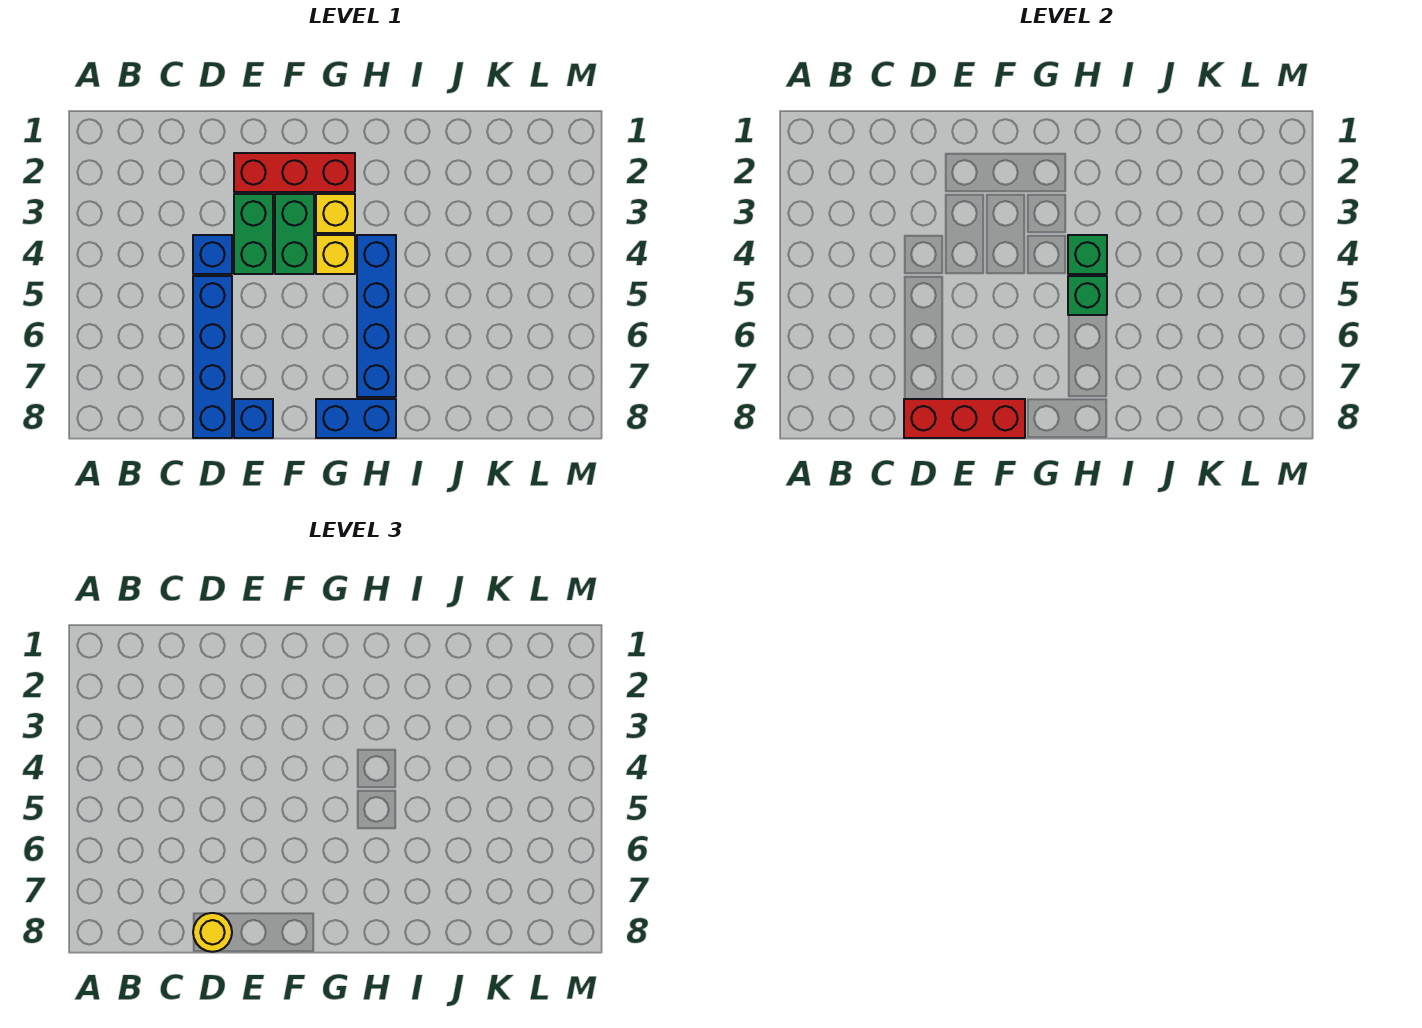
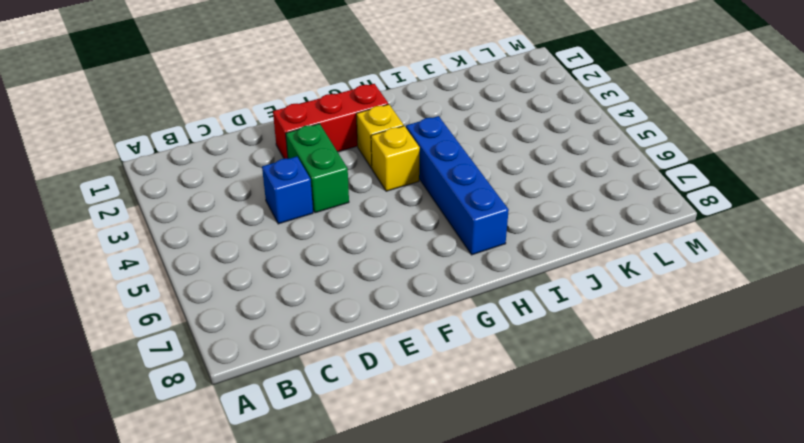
none -> blue brick D5:D8 level 1
none -> blue brick E8 level 1
none -> green brick F3:F4 level 1

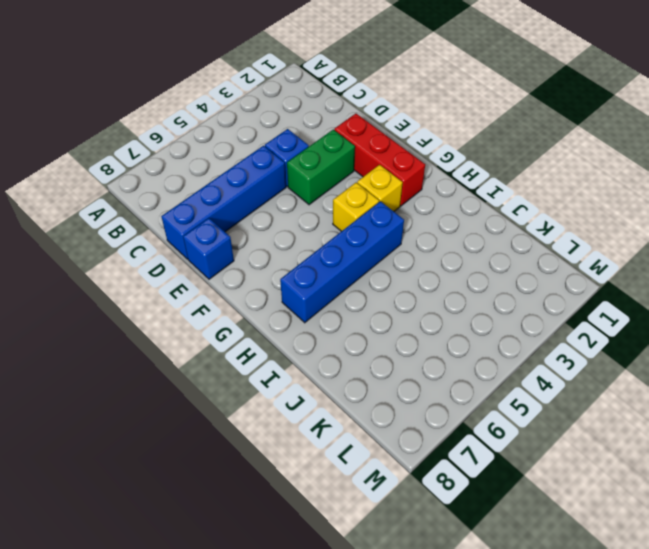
none -> green brick F3:F4 level 1
none -> blue brick G8:H8 level 1
none -> red brick D8:F8 level 2

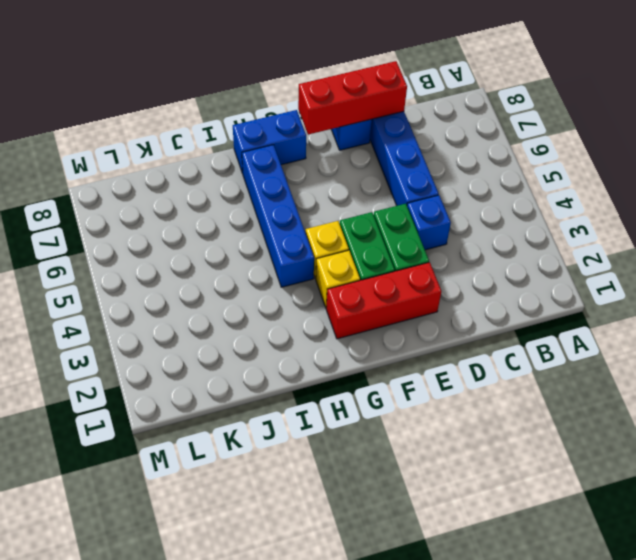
none -> green brick H4 level 2
none -> green brick H5 level 2
none -> yellow round brick D8 level 3

